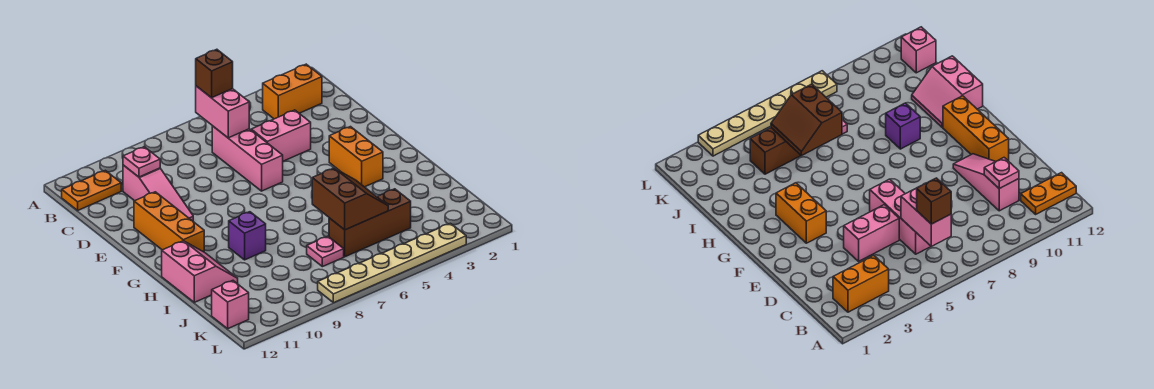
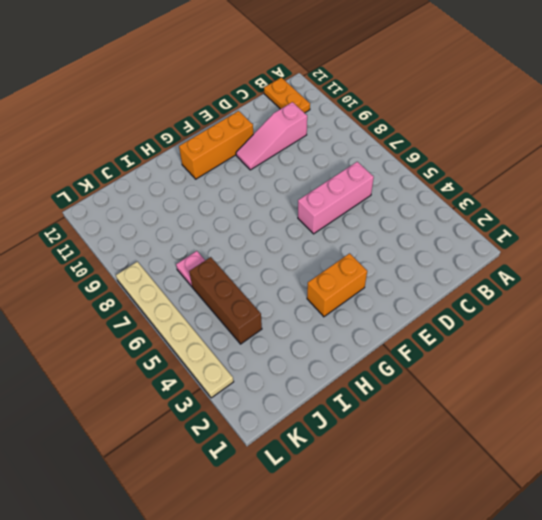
none -> orange brick B2:B3 level 1
none -> pink brick D4:D5 level 1
none -> purple brick H9 level 1

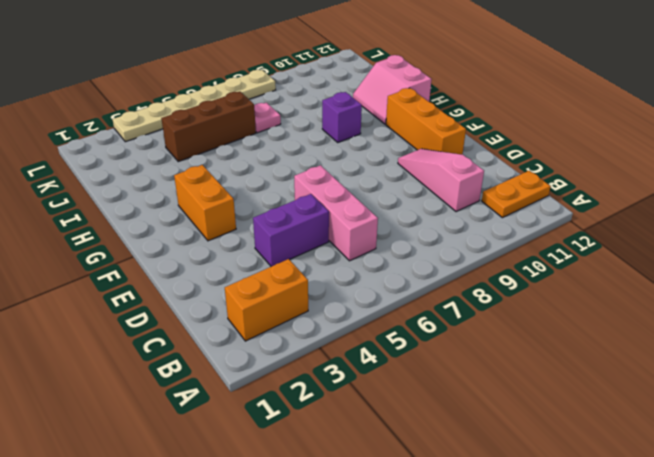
purple brick D4:D5 level 1 -> pink brick D4:D5 level 1
none -> pink brick K12 level 1
none -> pink brick B6:C6 level 2
none -> pink plate C10 level 2

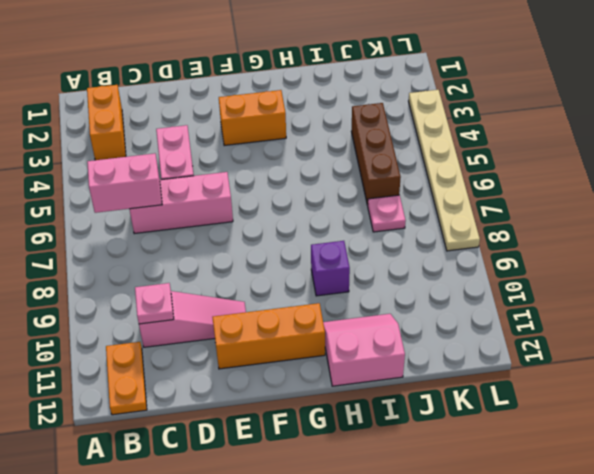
none -> pink brick K12 level 1
none -> brown slope I5:J6 level 2 top 6
none -> brown brick B6 level 3

